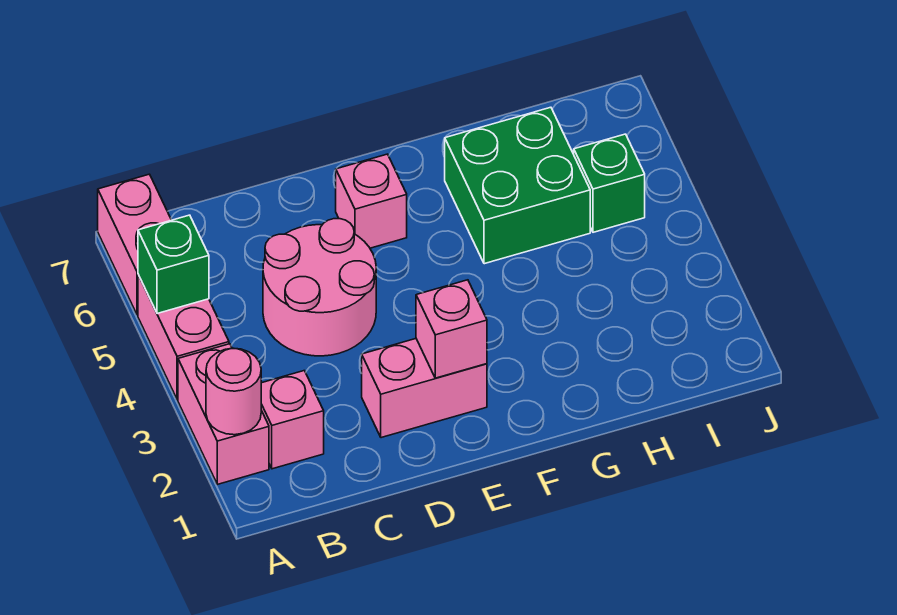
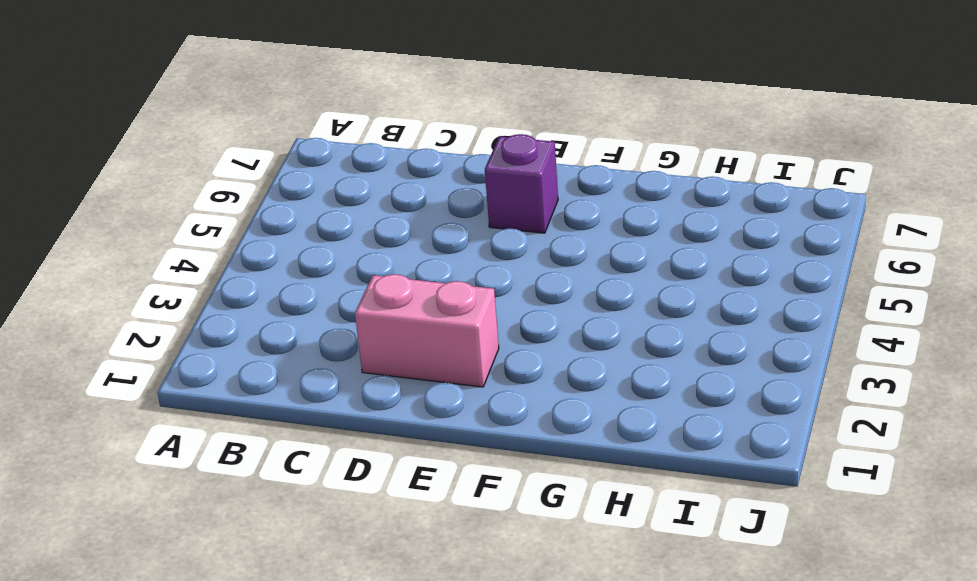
purple brick E6 level 1 -> pink brick E6 level 1
none -> pink brick A2:A3 level 1
none -> pink brick A4:A5 level 1
none -> pink brick A6:A7 level 1

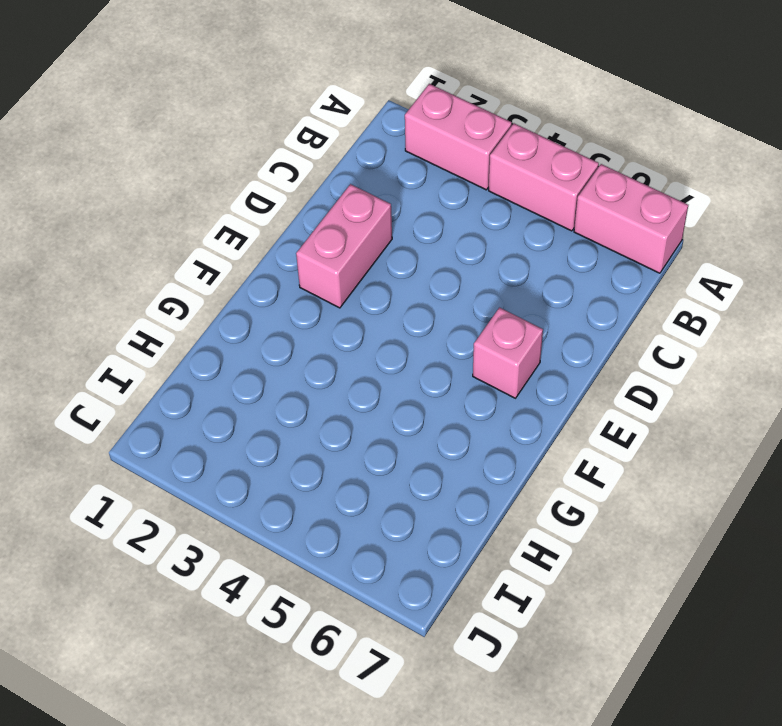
none -> pink brick B2 level 1
none -> pink round brick C4:D5 level 1
none -> green brick G5:H6 level 1

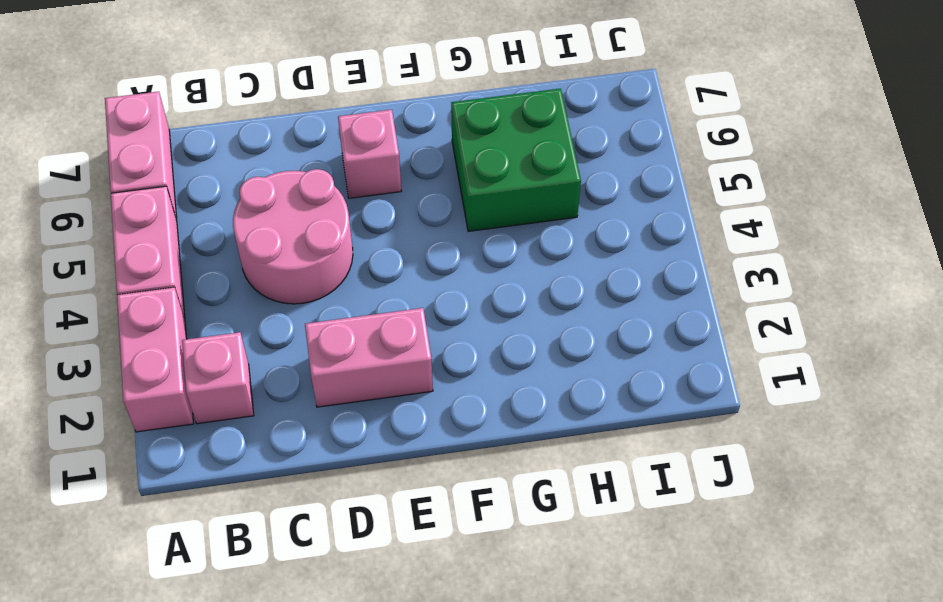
none -> green brick I5 level 1
none -> pink round brick A2 level 2
none -> green brick A5 level 2

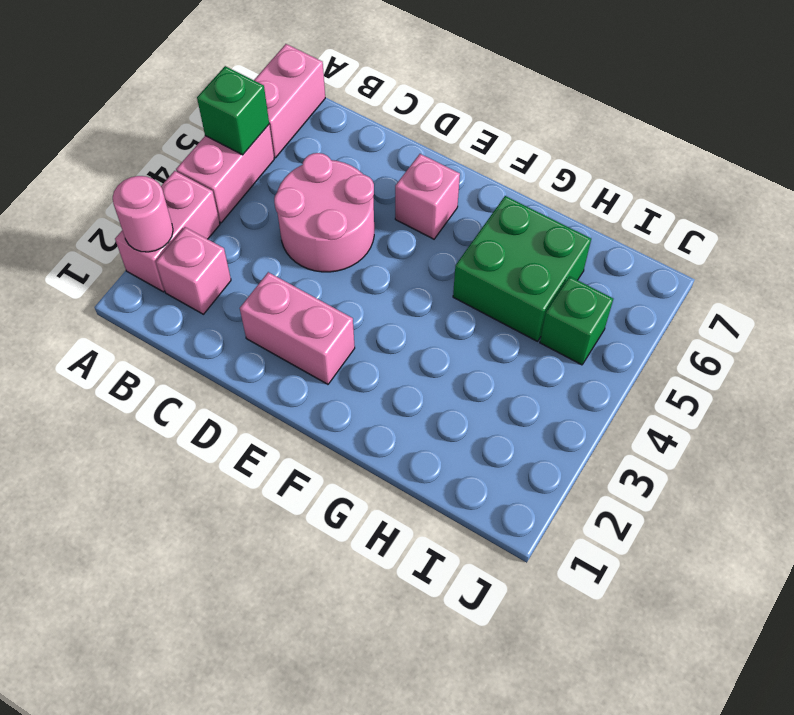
none -> pink brick E2 level 2

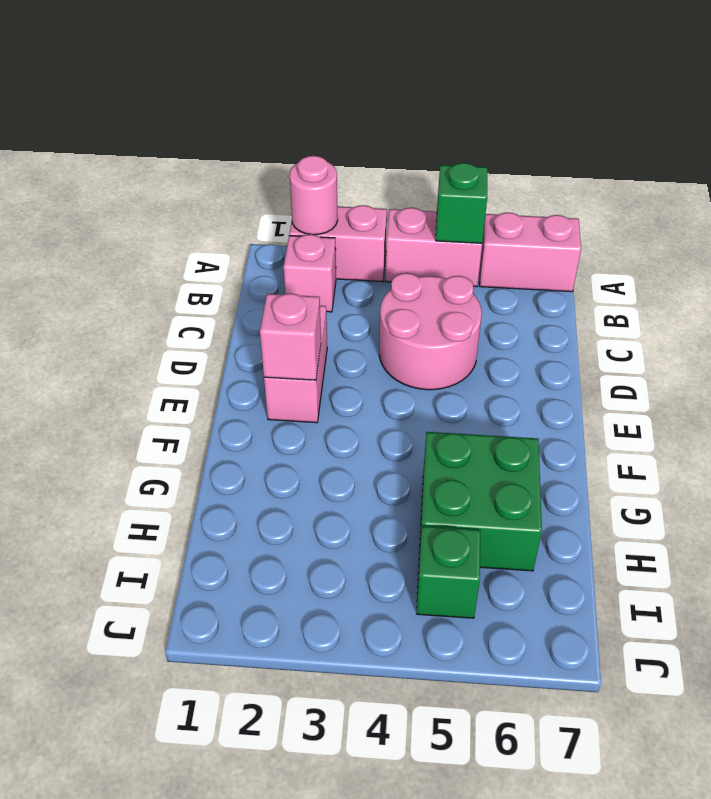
none -> pink brick E6 level 1

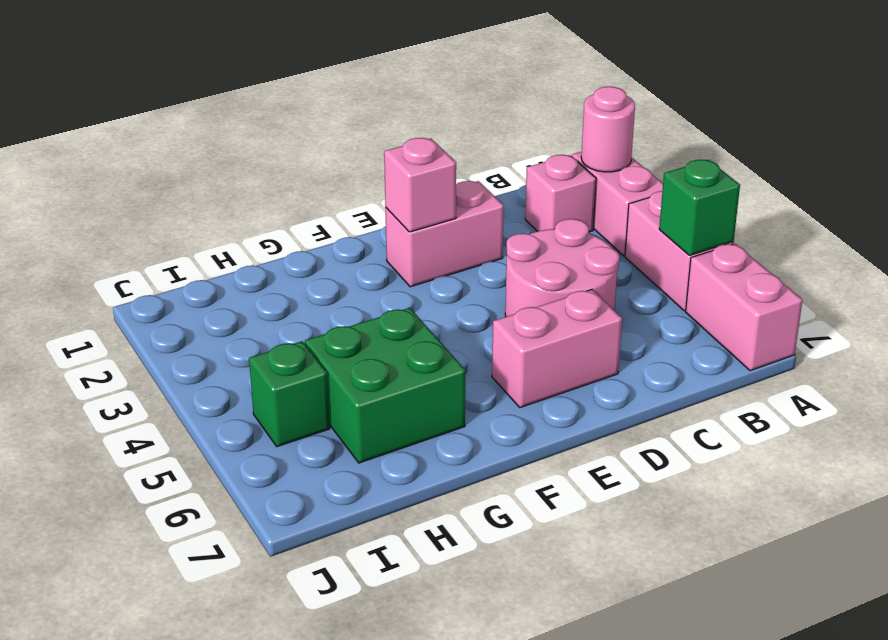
pink brick D6:E6 level 1 -> pink brick E6 level 1

